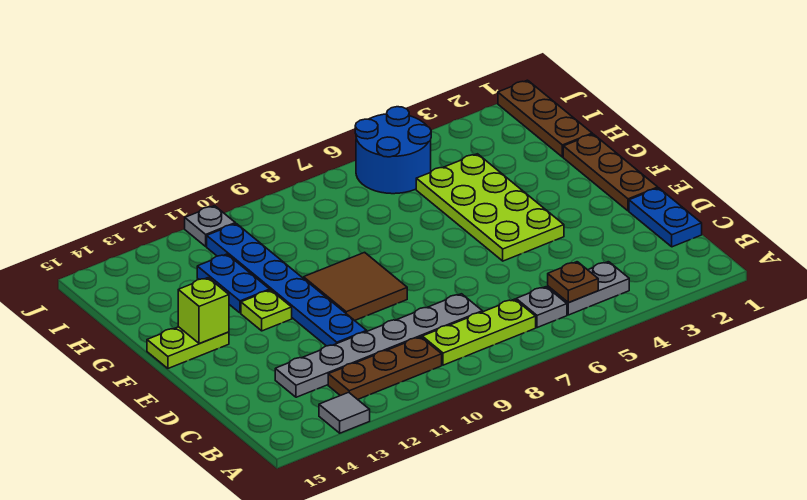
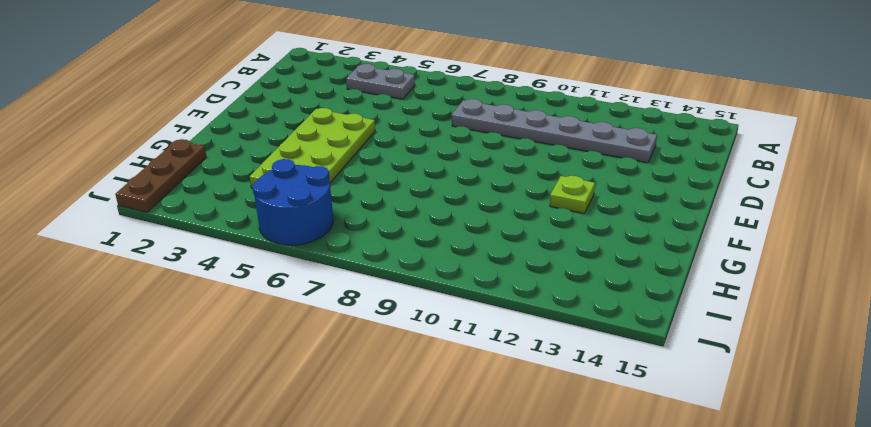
none -> grey tile A13 level 1
none -> grey plate B6 level 1
none -> lime plate B7:B9 level 1

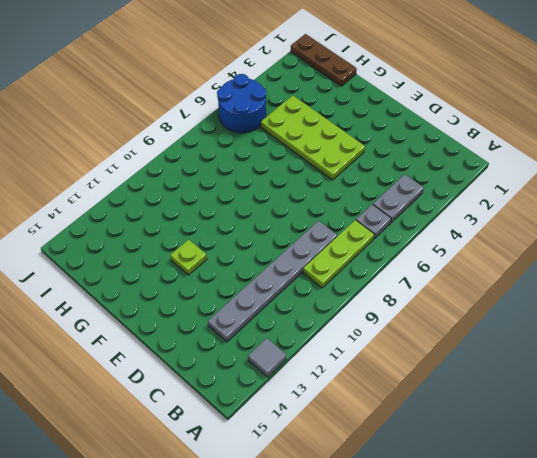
none -> brown plate B10:B12 level 1
none -> blue plate C1:D1 level 1
none -> blue plate D11:I11 level 1

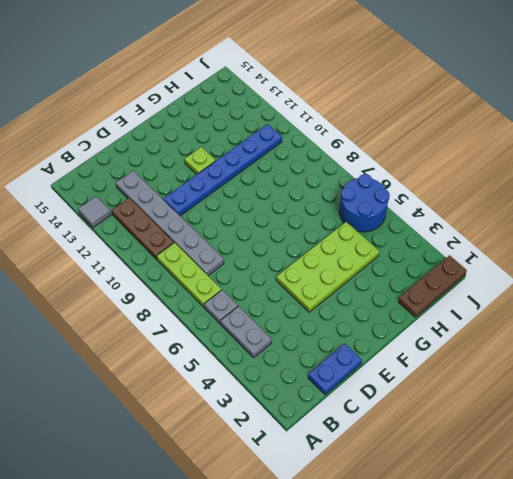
none -> brown plate E1:G1 level 1
none -> brown tile E9:F10 level 1
none -> lime plate F14:F15 level 1

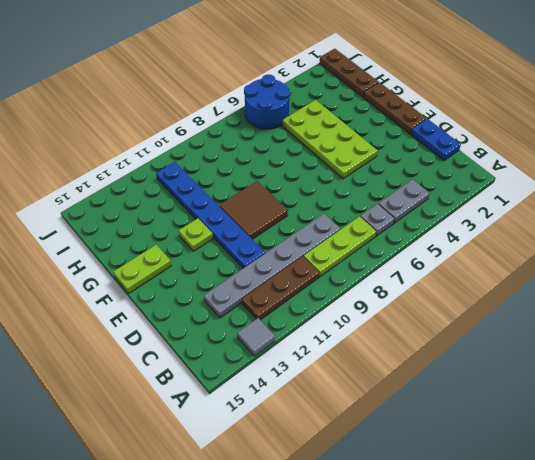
none -> blue plate G12:H12 level 1
none -> grey plate J11 level 1
none -> brown plate B5 level 2

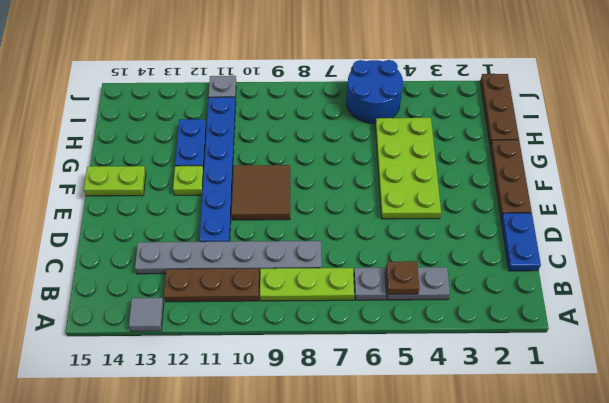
none -> lime brick F14 level 2

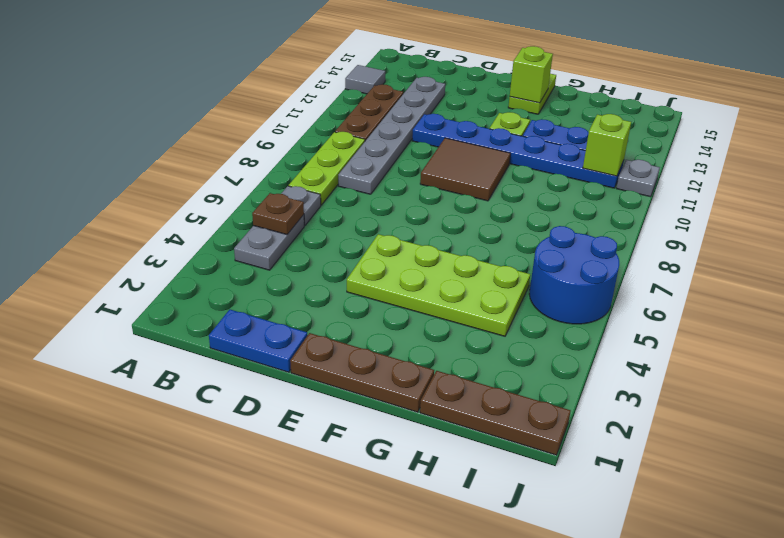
lime brick I11 level 2 -> none

